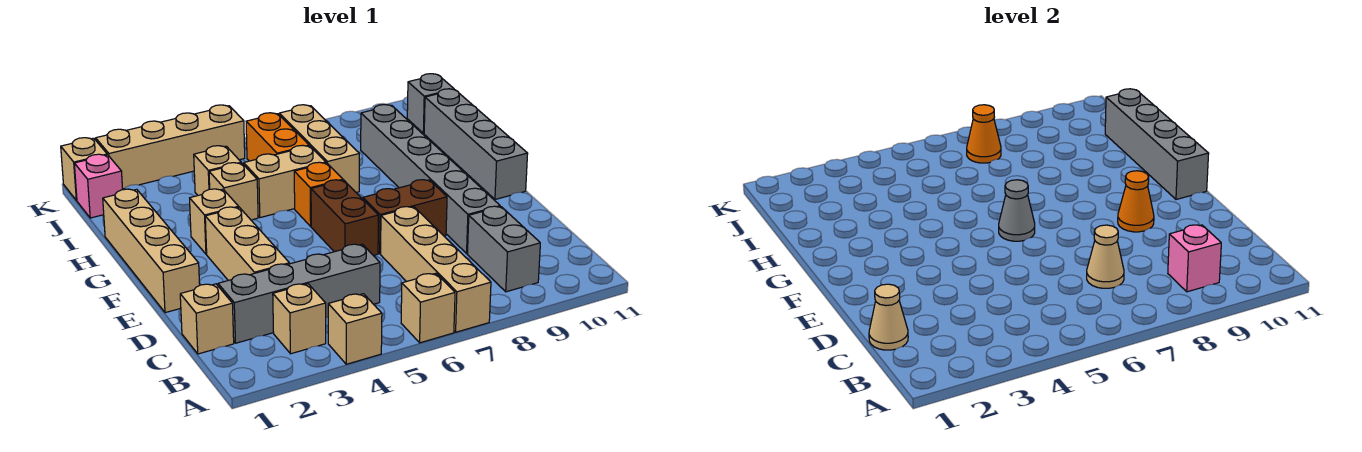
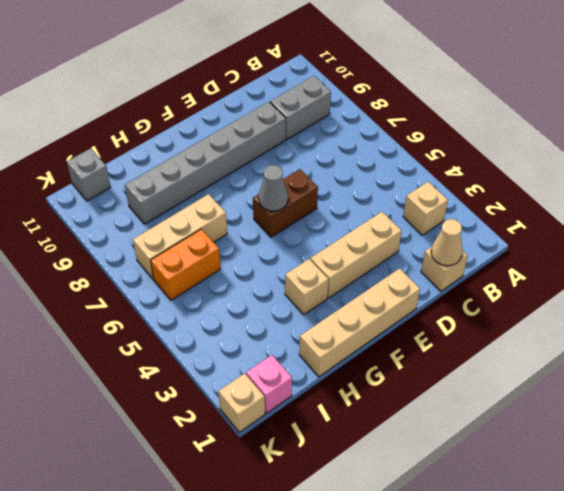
none -> tan brick A4 level 1
none -> tan brick A6 level 1
none -> tan brick A7:D7 level 1
none -> grey brick C2:C5 level 1

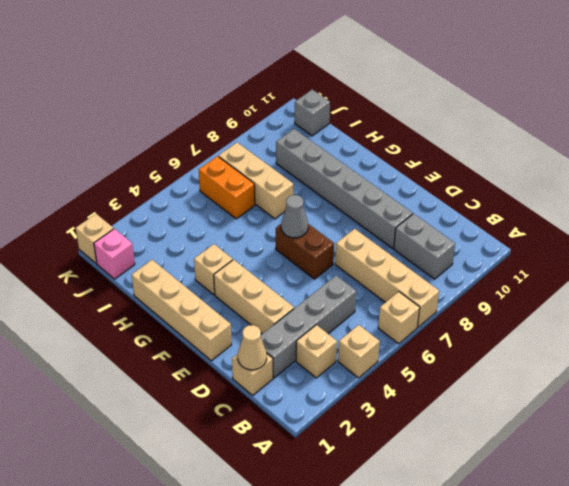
none -> brown brick E7:E8 level 1
none -> grey brick F11:I11 level 1
none -> orange brick G6 level 1
none -> tan brick H4 level 1

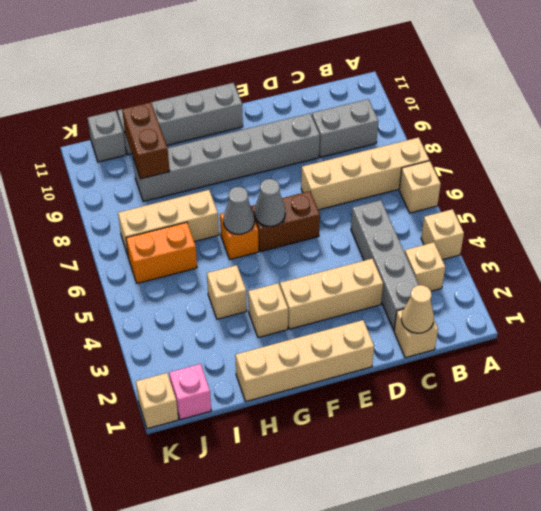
grey cone G6 level 2 -> none
brown brick I9:I10 level 2 -> brown brick E7:E8 level 1
none -> tan brick H5:H6 level 1
none -> tan brick I4 level 1
none -> tan brick K2:K5 level 1
none -> pink brick B9 level 2

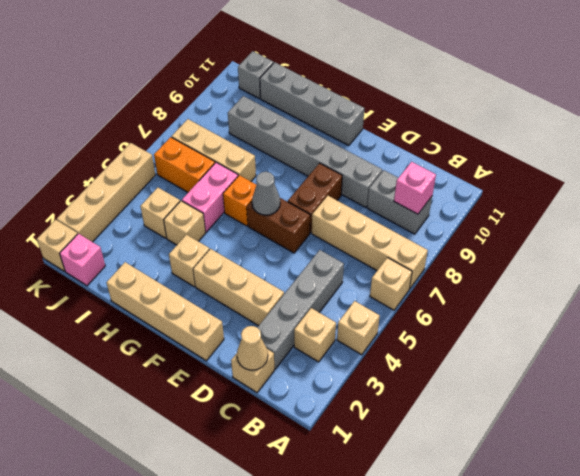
pink brick H5:H6 level 1 -> tan brick H5:H6 level 1
none -> tan cone C7 level 2
none -> orange cone E9 level 2
none -> grey brick F11:I11 level 2
none -> orange cone J7 level 2

